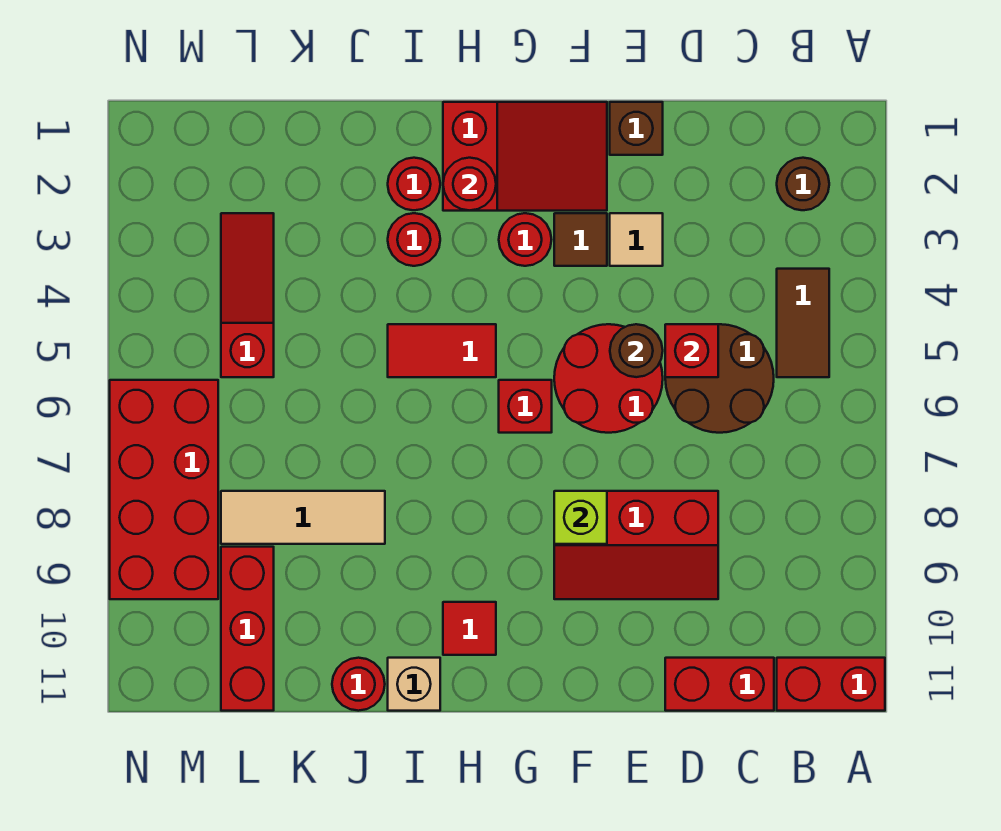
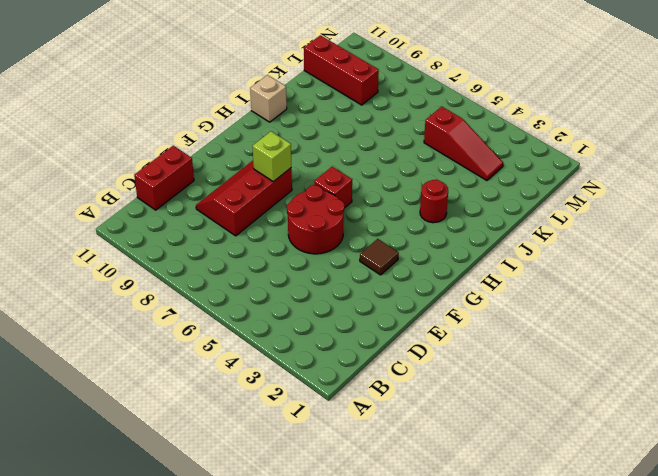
none -> red brick A11:B11 level 1
none -> brown round brick B2 level 1
none -> brown tile B4:B5 level 1

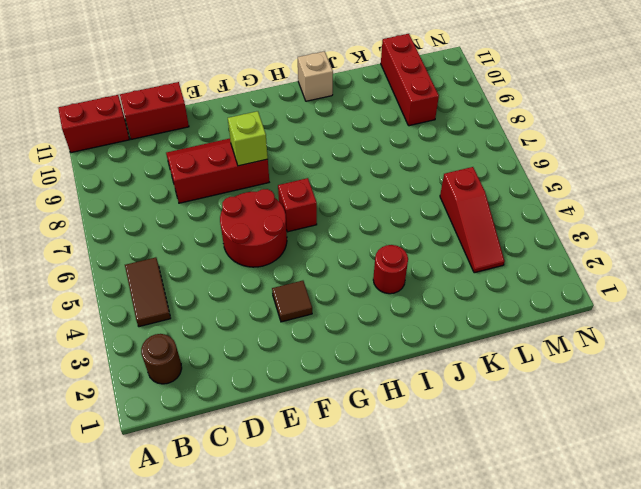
none -> brown round brick C5:D6 level 1
none -> brown brick E1 level 1
none -> tan tile E3 level 1

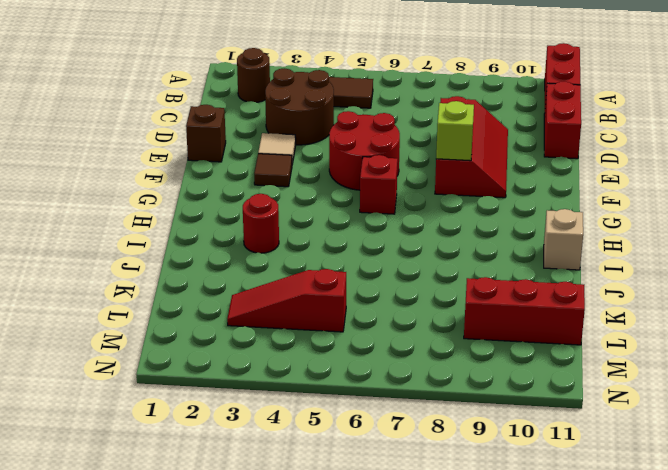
brown round brick C3:D4 level 1 -> brown round brick C5:D6 level 1
none -> red slope F1:H2 level 1 top H
none -> red round brick G3 level 1
none -> red tile H5:I5 level 1

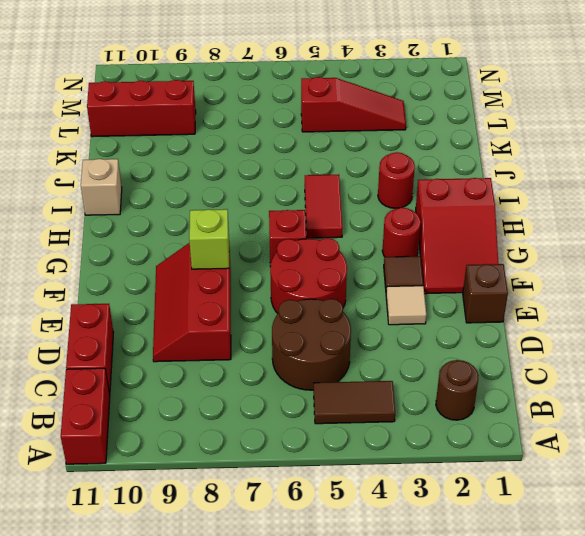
none -> red tile H10 level 1
none -> red round brick I2 level 1
none -> tan tile J8:L8 level 1

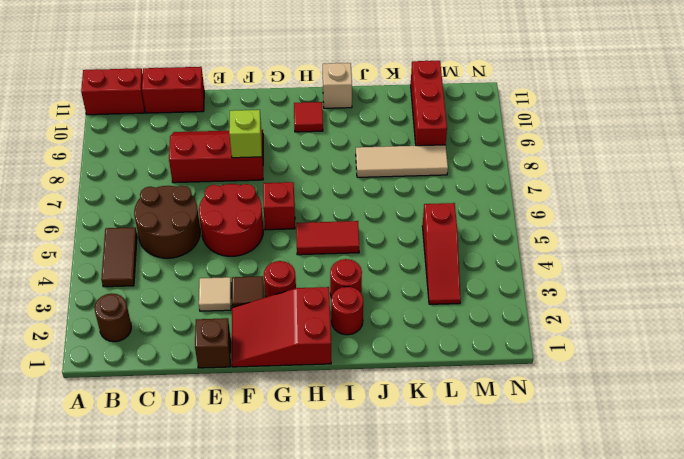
none -> red round brick J11 level 1
none -> red brick M6:N9 level 1
none -> red brick D5 level 2

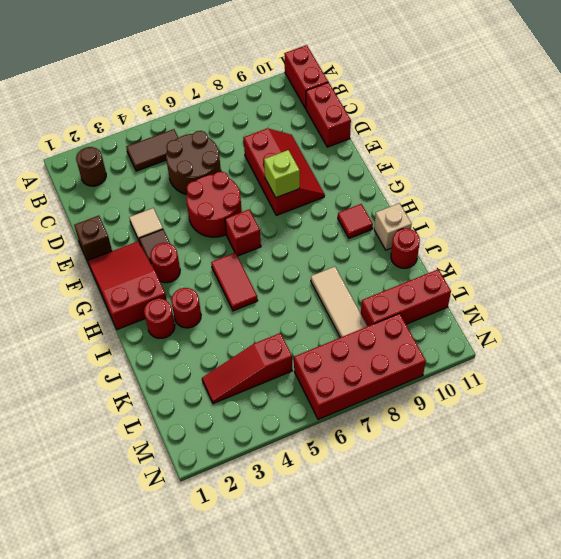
none -> red brick D5 level 2
none -> brown round brick E5 level 2
none -> red round brick H2 level 2

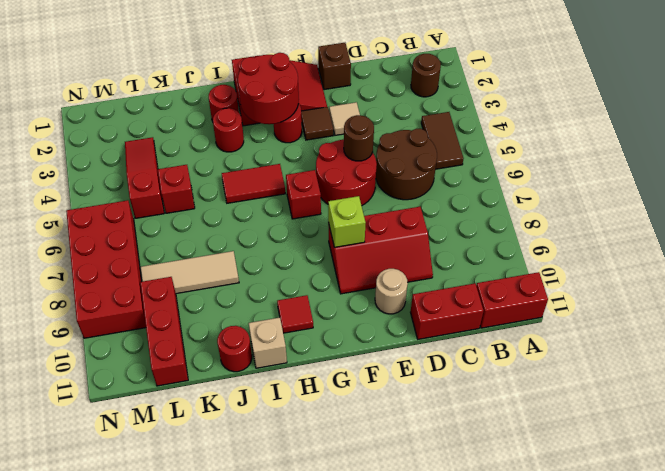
tan round brick E10 level 1 -> none
red round brick G2:H3 level 2 -> red round brick H2 level 2
red brick K5 level 1 -> red brick D5 level 2

